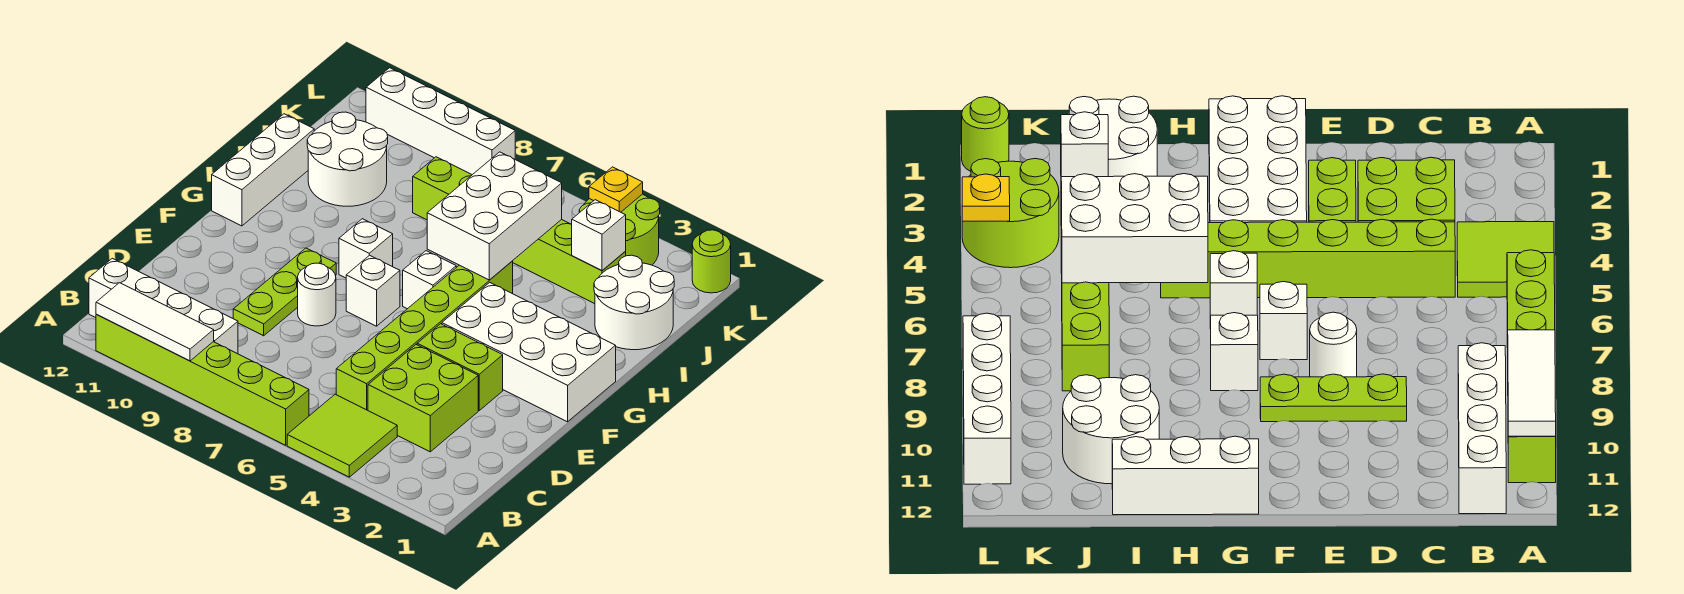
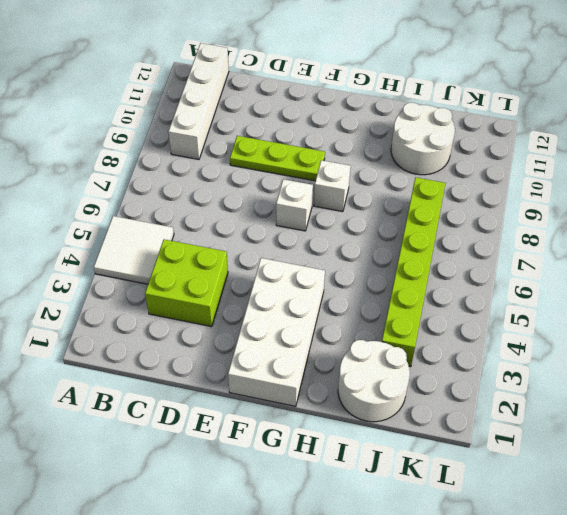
white tile A4:B5 level 1 -> lime tile A4:B5 level 1
none -> lime brick A6:A11 level 1
none -> lime brick C5:H5 level 1
none -> lime brick E3:E4 level 1

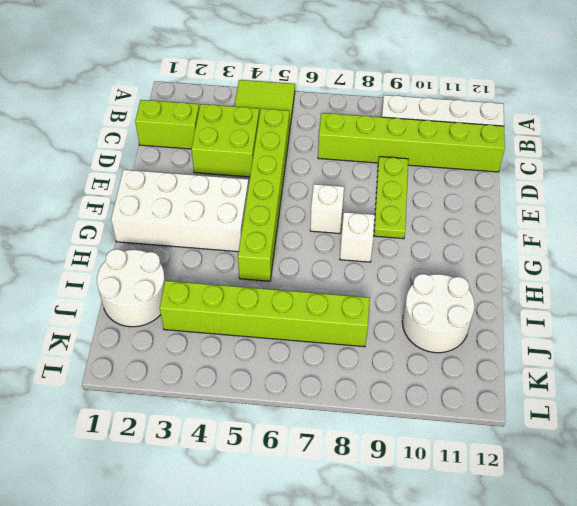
lime brick C1:C2 level 1 -> lime brick E3:E4 level 1
lime brick C7:C12 level 1 -> lime brick A6:A11 level 1
none -> white round brick E8 level 1
none -> white brick G6 level 1
none -> white brick G12:I12 level 1

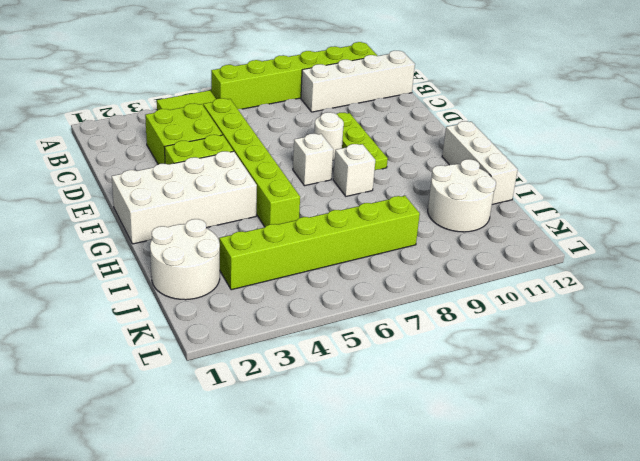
none -> white brick G6 level 1
none -> lime round brick K3:L4 level 1
none -> lime round brick L1 level 1

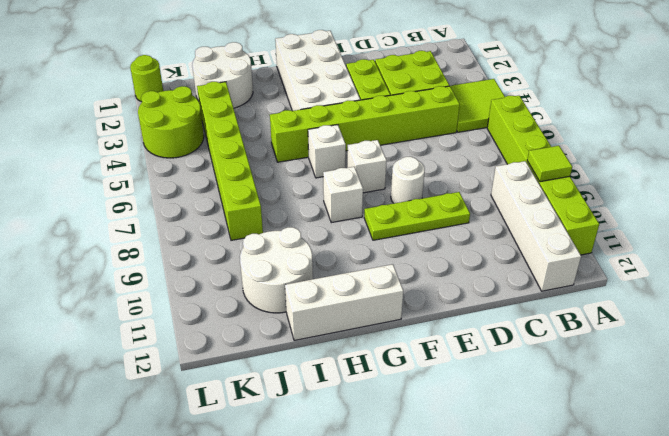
lime tile A9 level 2 -> white tile A9:A11 level 2
none -> white brick L8:L11 level 1
none -> white brick H5:J6 level 2
none -> white brick J3 level 2

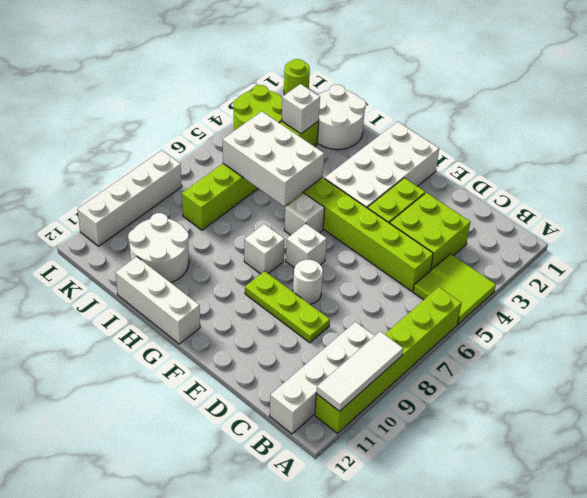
none -> yellow plate L4 level 2

